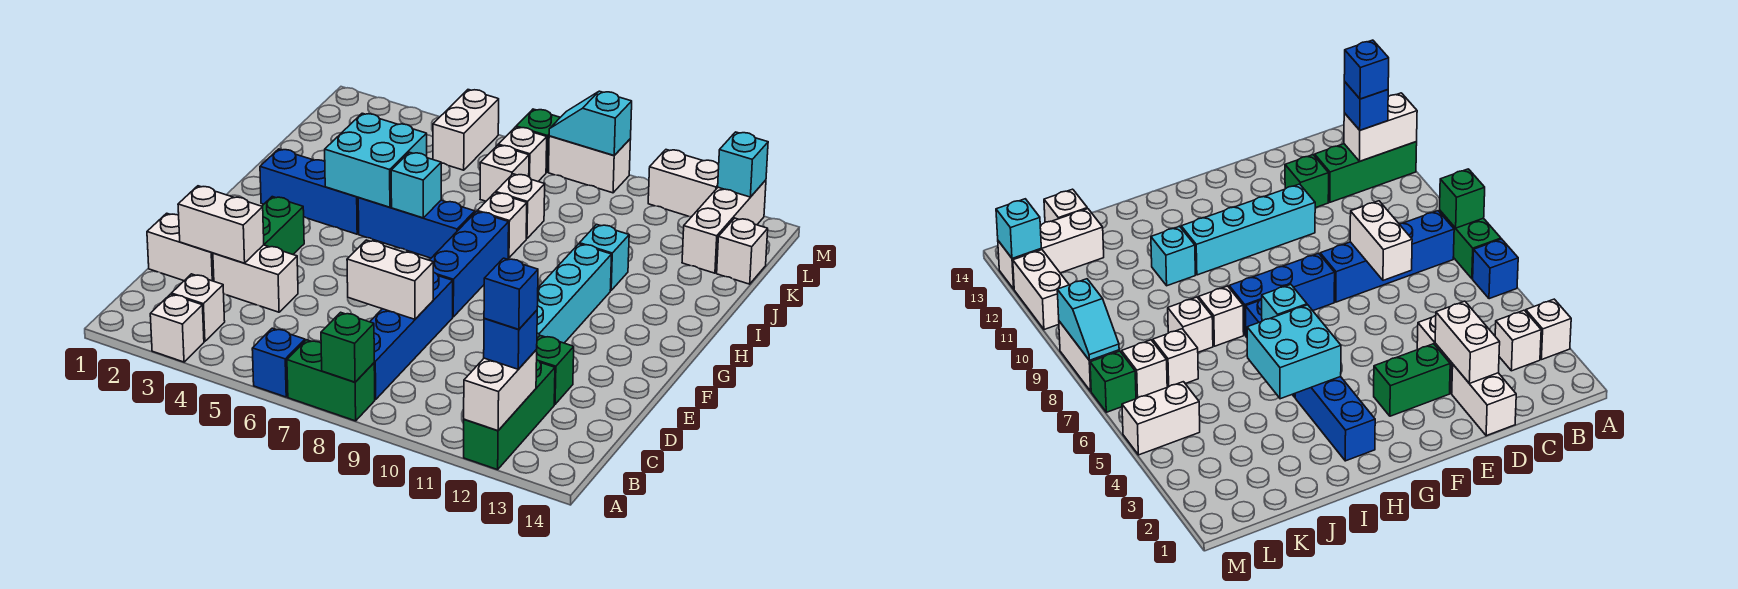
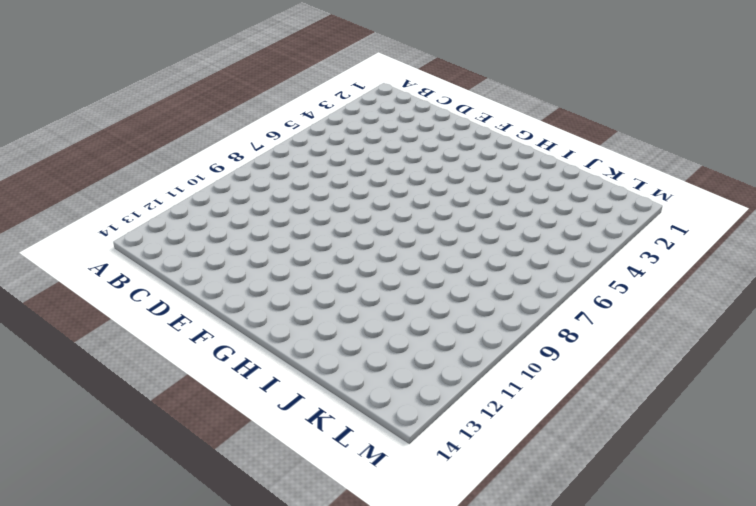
none -> white brick A3 level 1
none -> blue brick A6 level 1
none -> green brick A7:A8 level 1
none -> green brick A12:C12 level 1

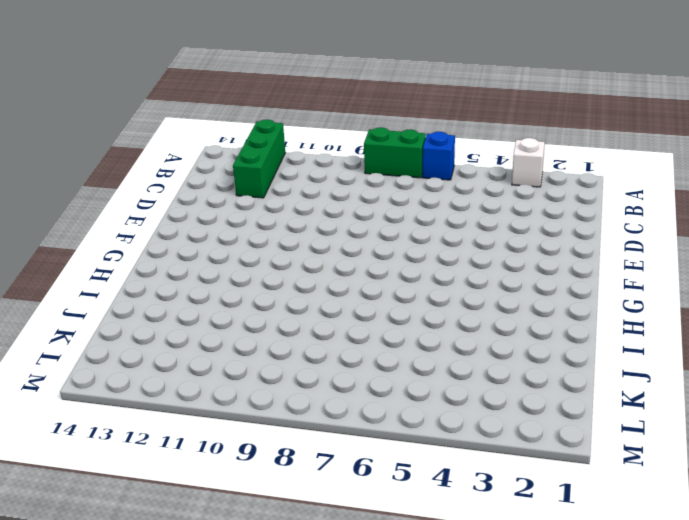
none -> white brick B3 level 1
none -> blue brick B8:E8 level 1
none -> white brick D1:D2 level 1
none -> white brick D3:D4 level 1

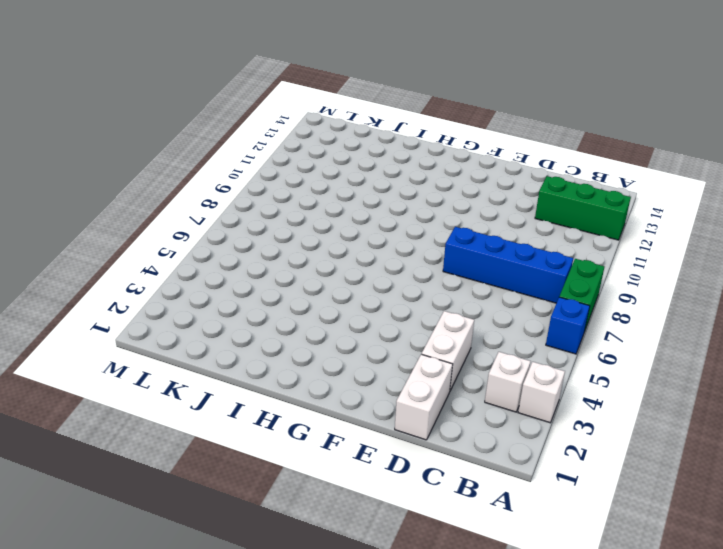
none -> green brick D12 level 1
none -> green brick E3:F3 level 1
none -> cyan brick E11:H11 level 1
none -> blue brick F8:H8 level 1

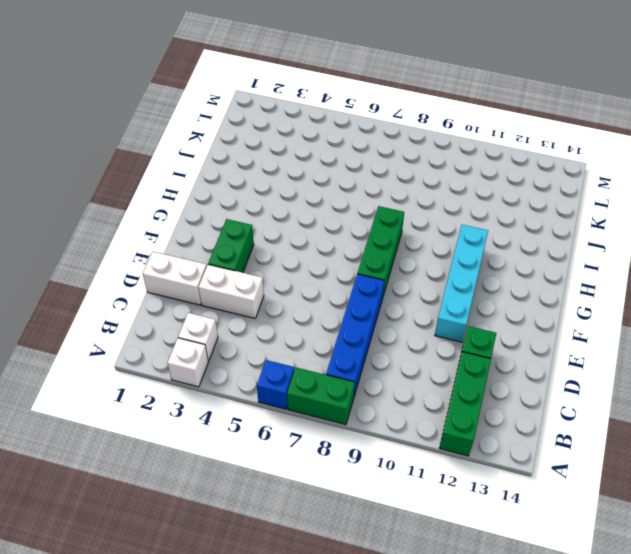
green brick F8:H8 level 1 -> blue brick F8:H8 level 1
none -> blue brick H2:H4 level 1
none -> blue brick H5:H7 level 1
none -> white brick I8 level 1
none -> cyan brick I11 level 1

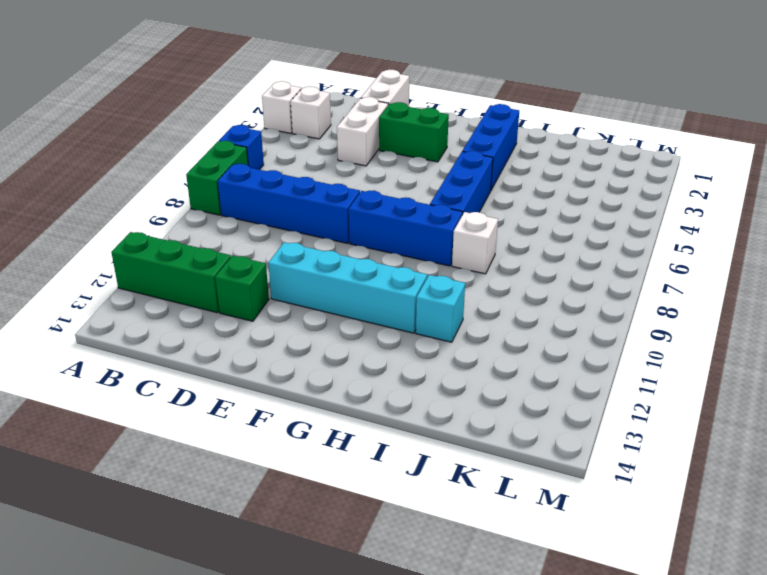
none -> white brick J8 level 1
none -> white brick K7 level 1
none -> white brick K13:M13 level 1
none -> white brick K14 level 1

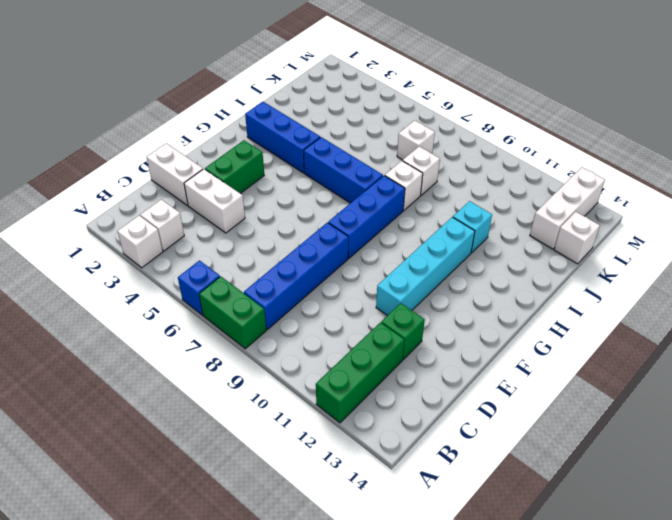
none -> white brick L5:M5 level 1
none -> white brick L7 level 1
none -> green brick M7 level 1
none -> white brick M8:M9 level 1

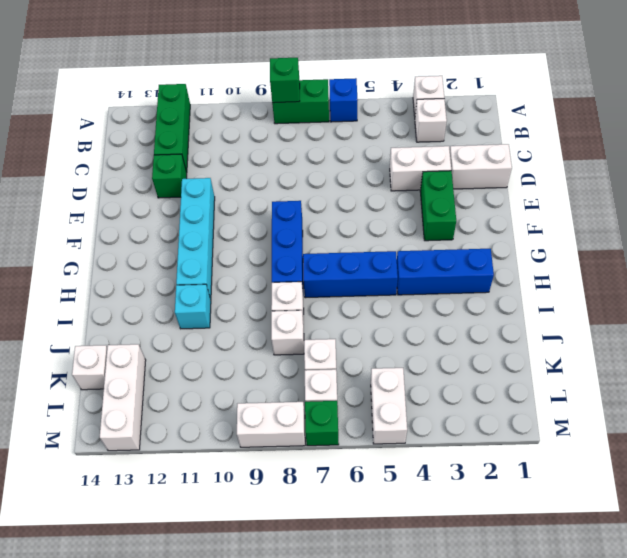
none -> blue brick B8:E8 level 1
none -> white brick M11:M12 level 1
none -> white brick A12:B12 level 2
none -> white brick D2:D3 level 2

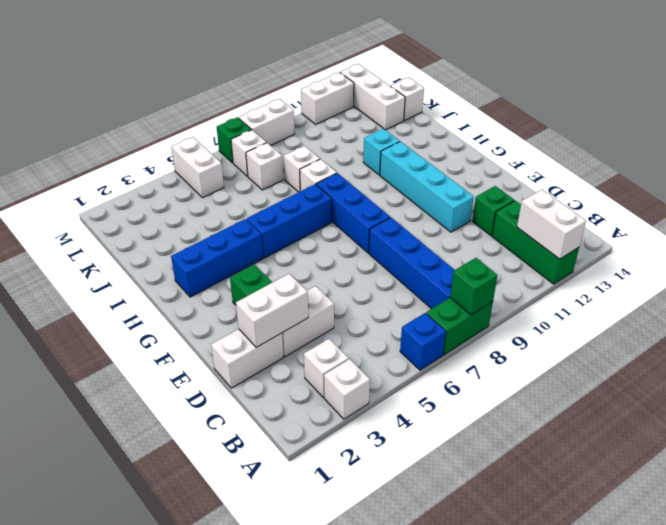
none -> white brick D7:D8 level 2
none -> cyan brick H4:I5 level 2
none -> cyan brick H6 level 2
none -> cyan slope M8:M9 level 2 top 9

